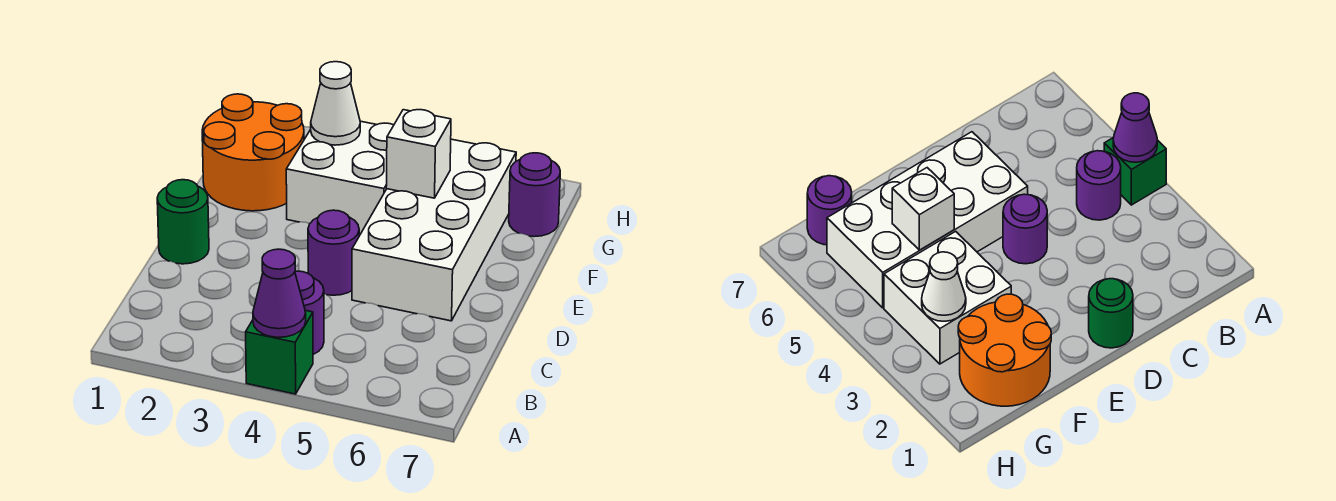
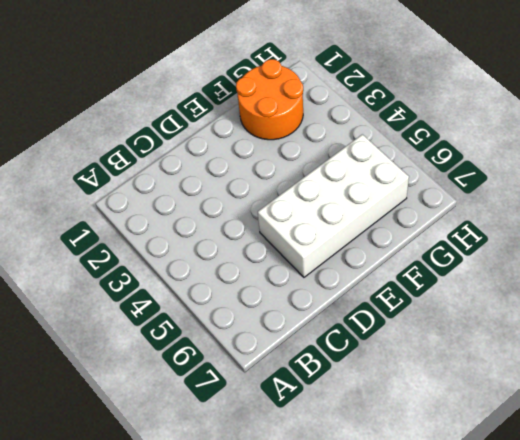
none -> green brick A4 level 1
none -> purple round brick B4 level 1

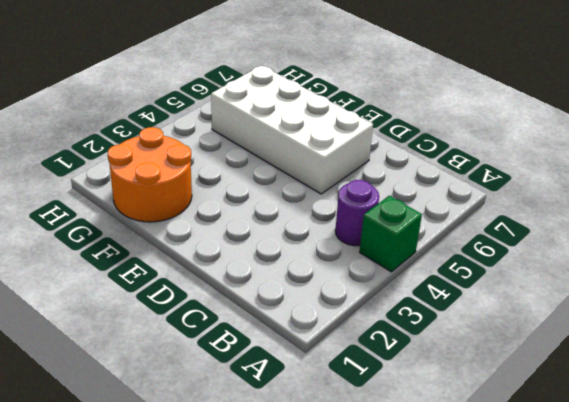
none -> green round brick D1 level 1
none -> purple round brick D4 level 1

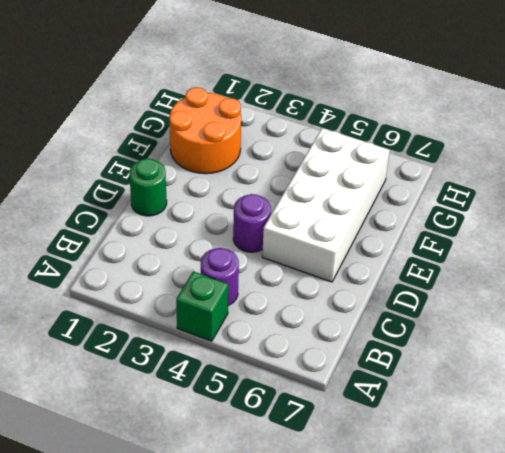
none -> white brick F3:G4 level 1
none -> purple round brick G7 level 1

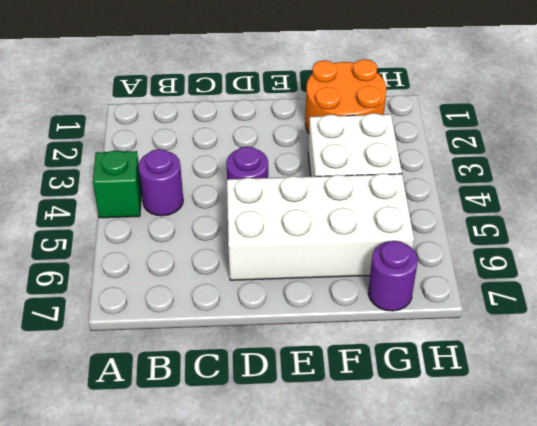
none -> green round brick D1 level 1
none -> purple cone A4 level 2

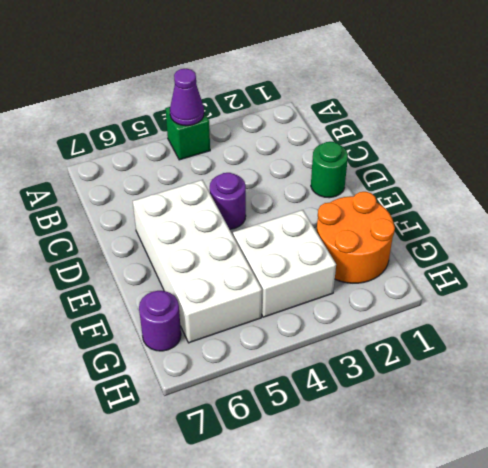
none -> purple round brick B4 level 1
none -> white brick F5 level 2

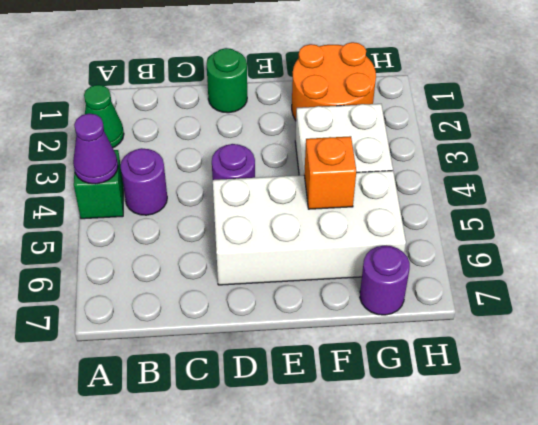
green cone A2 level 1 -> none
orange brick F5 level 2 -> white brick F5 level 2
none -> white cone G3 level 2

